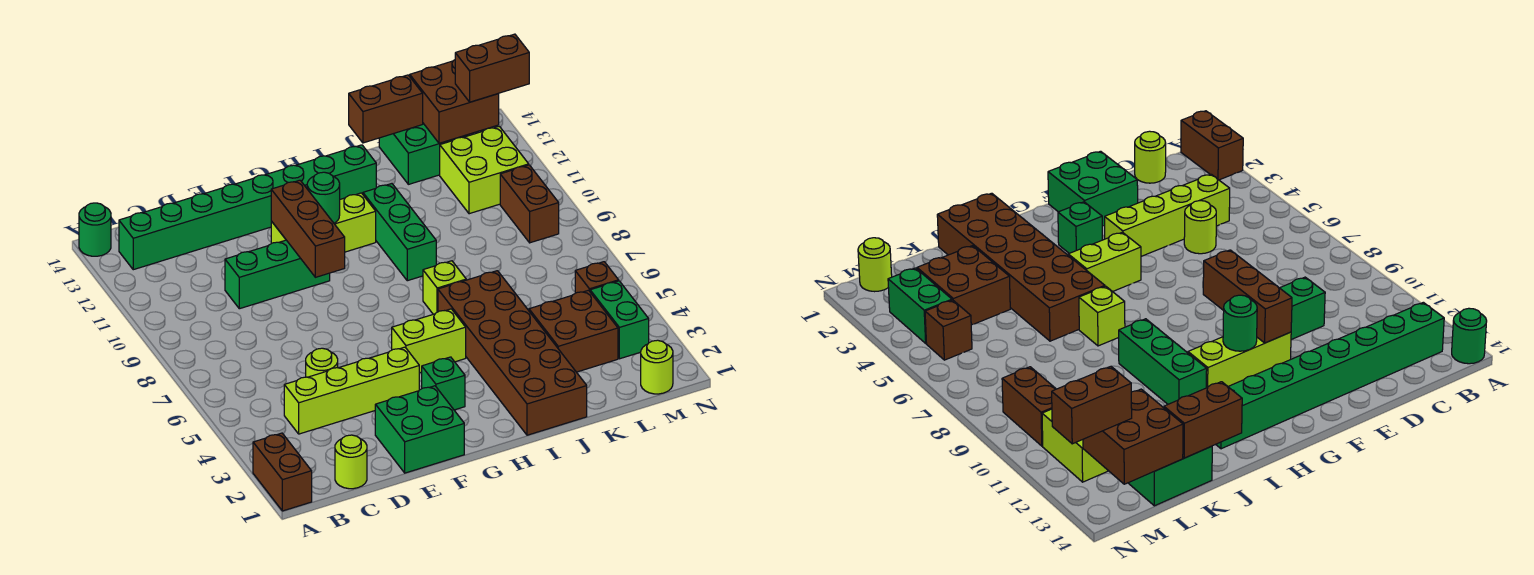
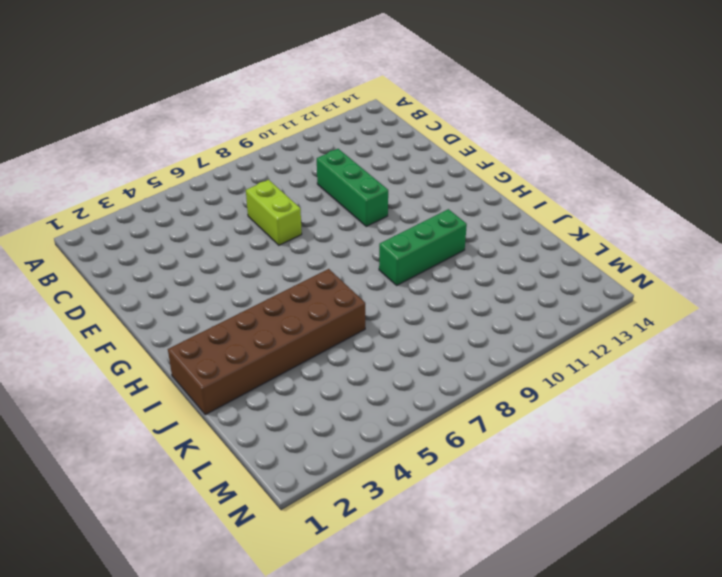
lime brick D7:E7 level 1 -> lime brick G5:H5 level 1
none -> brown brick A1:A2 level 1
none -> green round brick A14 level 1
none -> green brick B13:I13 level 1

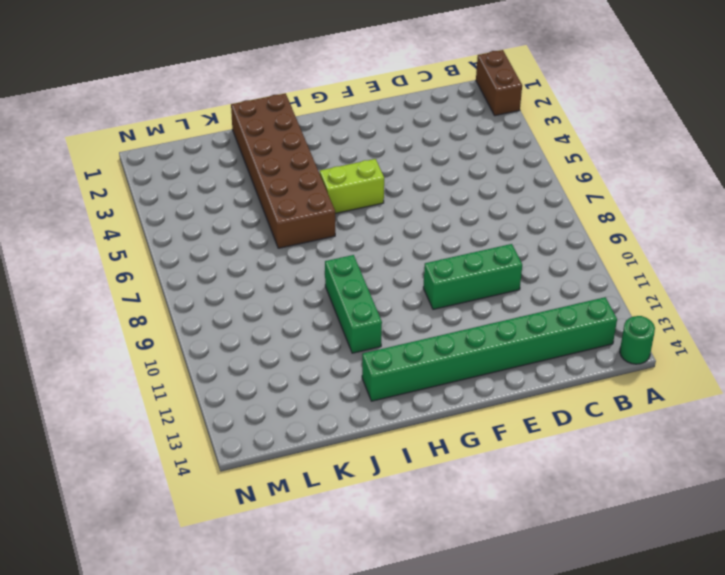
none -> lime round brick C1 level 1
none -> lime brick C4:F4 level 1
none -> lime round brick D5 level 1

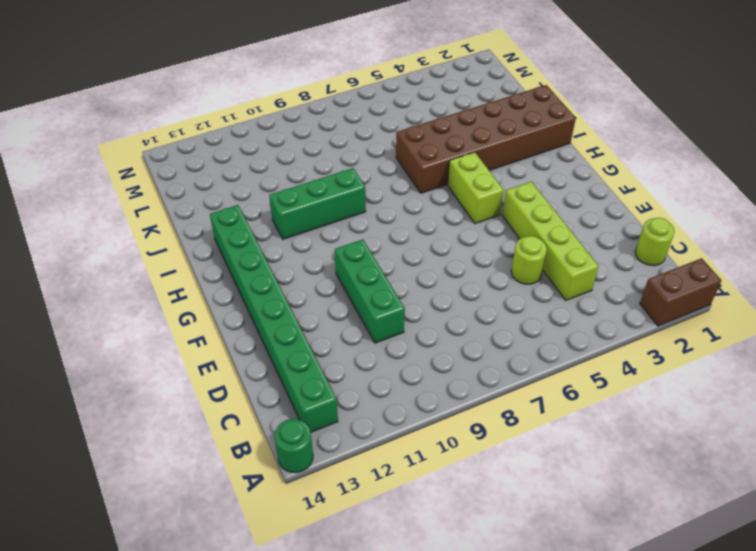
none -> green brick E1:F2 level 1
none -> lime brick F11:H11 level 1
none -> green brick G3 level 1

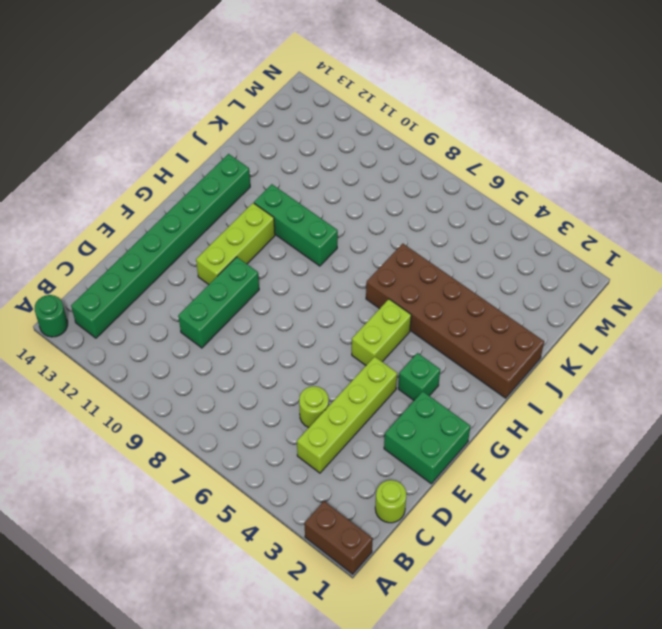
none -> lime brick I7 level 1
none -> brown brick K3:L4 level 1
none -> green brick K13:L14 level 1

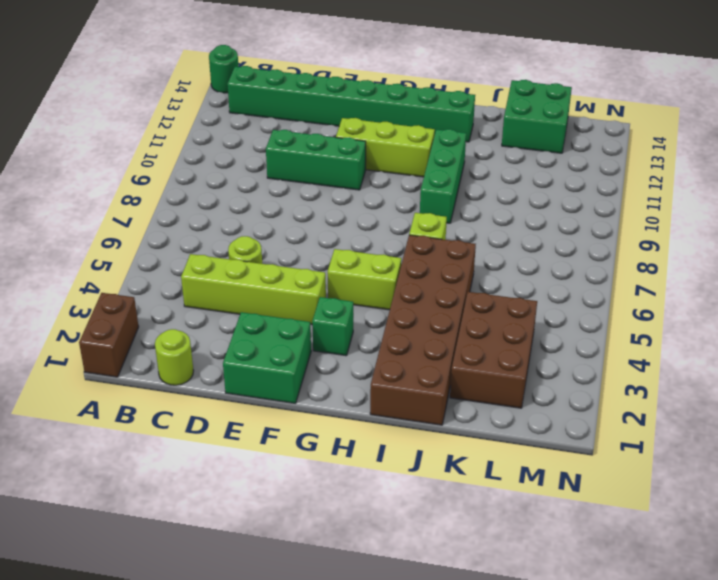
brown brick K2:L4 level 1 -> brown brick K3:L4 level 1
none -> lime brick L11:M12 level 1
none -> lime round brick M1 level 1
none -> green brick M3:M4 level 1

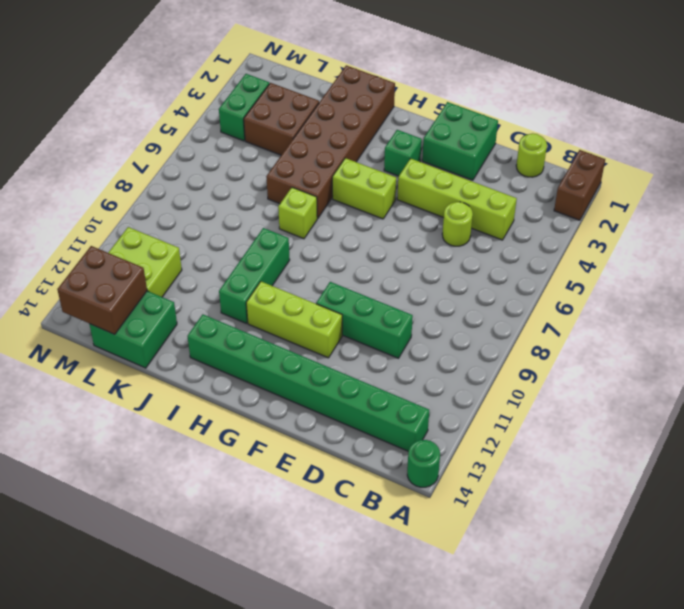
none -> lime round brick M1 level 1
none -> brown brick M5 level 1
none -> brown brick M9:M10 level 1

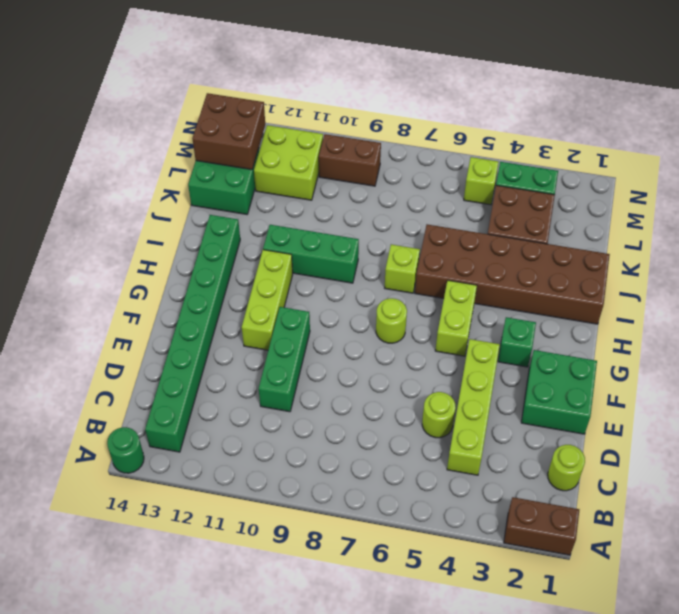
lime round brick G7 level 1 -> lime round brick M1 level 1
lime brick M5 level 1 -> brown brick M5 level 1
none -> brown brick F9:F11 level 2
none -> green round brick G11 level 2
none -> brown brick J14:K14 level 2

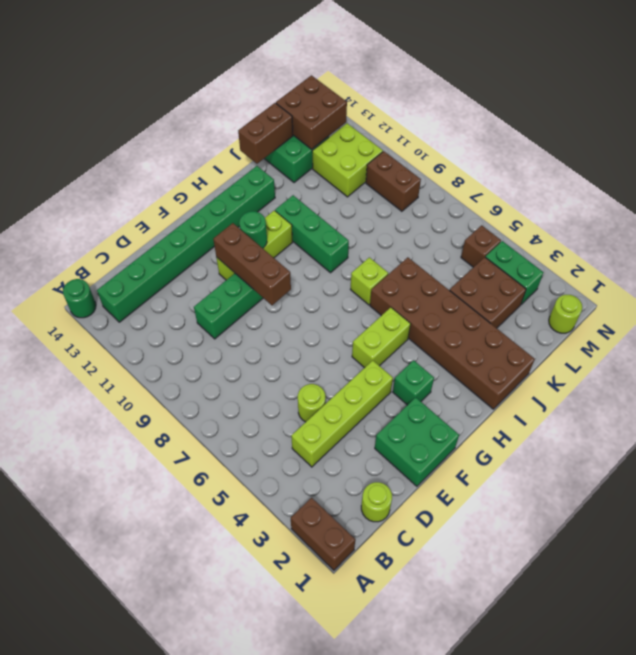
none -> brown brick M13:N13 level 3

